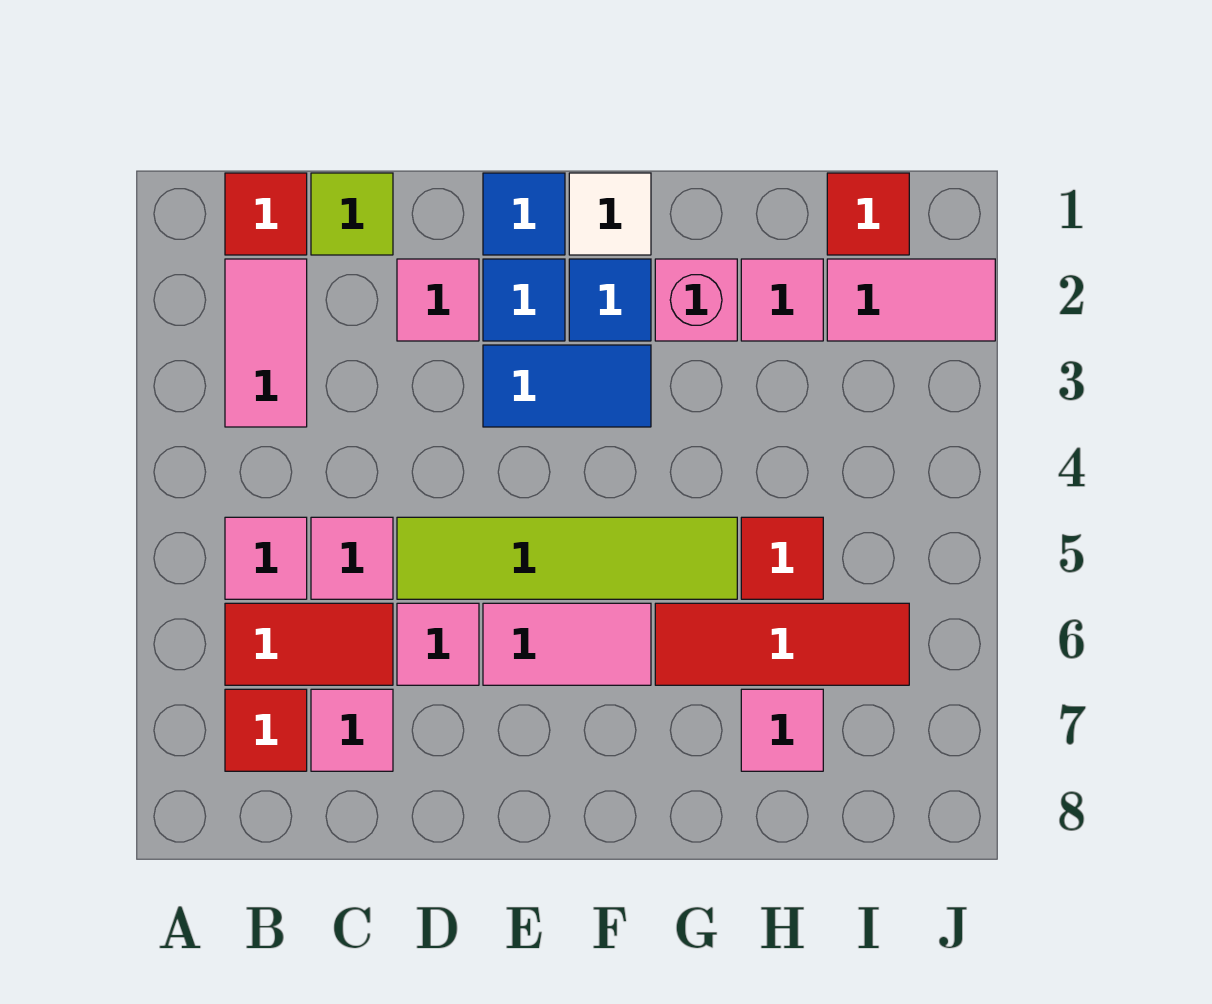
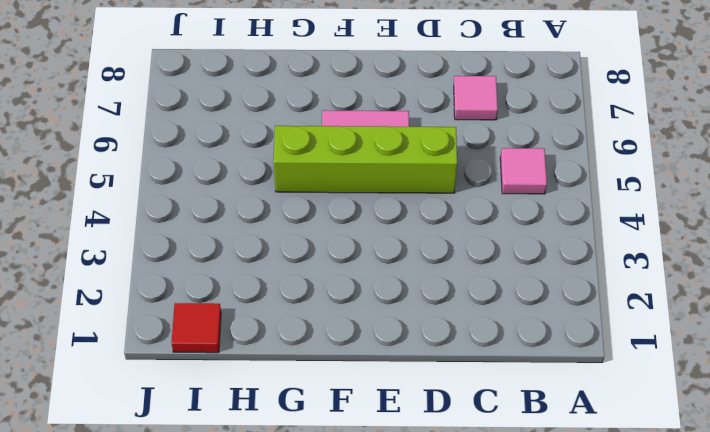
lime brick D5:G5 level 1 -> lime tile D5:G5 level 1
none -> red tile B1 level 1
none -> pink tile B2:B3 level 1
none -> red tile B6:C6 level 1

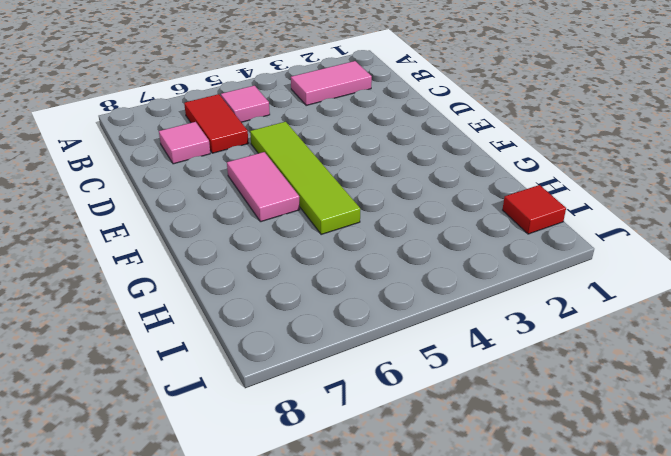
none -> red tile B1 level 1
none -> red tile B7 level 1
none -> lime tile C1 level 1

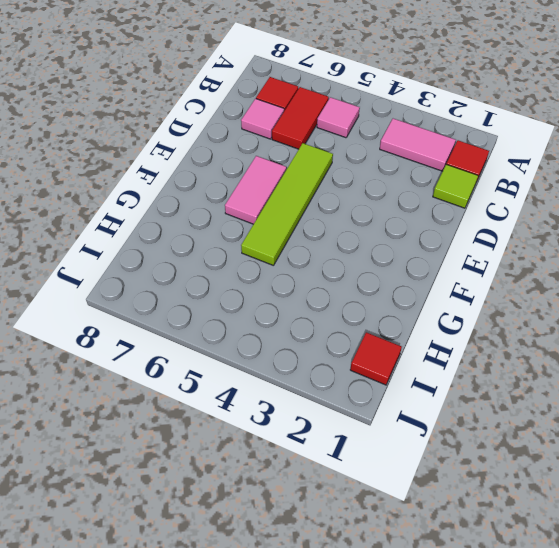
none -> pink tile C5 level 1
none -> pink tile D2 level 1
none -> pink tile D6 level 1

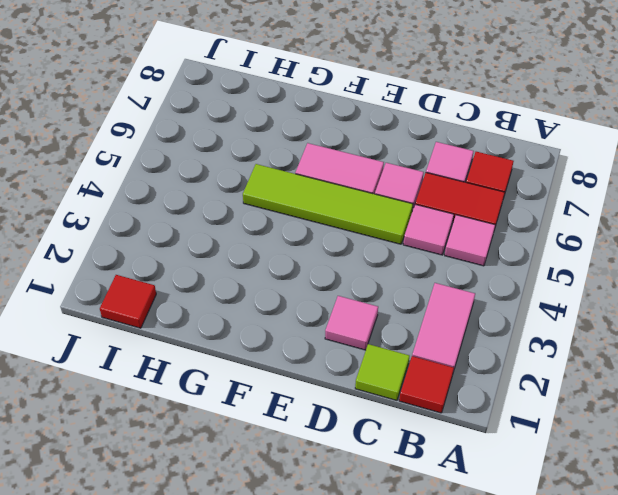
none -> blue tile E1 level 1
none -> blue tile E2 level 1
none -> blue tile E3:F3 level 1

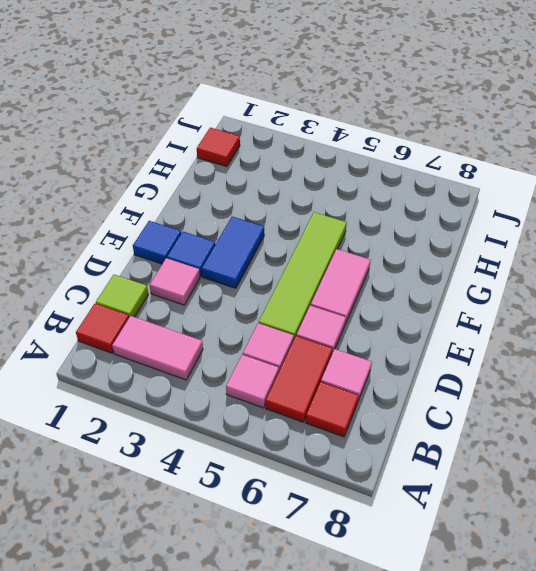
none -> white tile F1 level 1
none -> blue tile F2 level 1
none -> pink brick G2 level 1

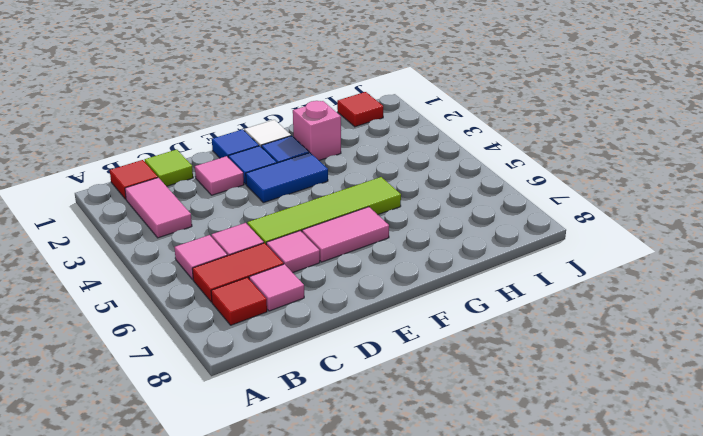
none -> red tile G6:I6 level 1
none -> pink tile H2 level 1
none -> red tile H5 level 1

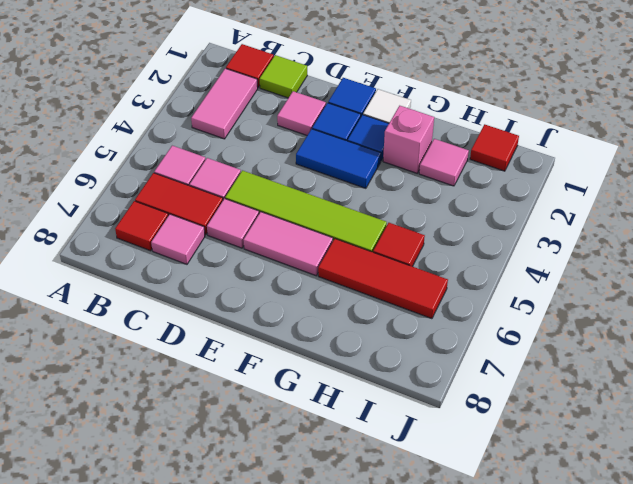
none -> pink tile H7 level 1
none -> pink tile I2:J2 level 1

